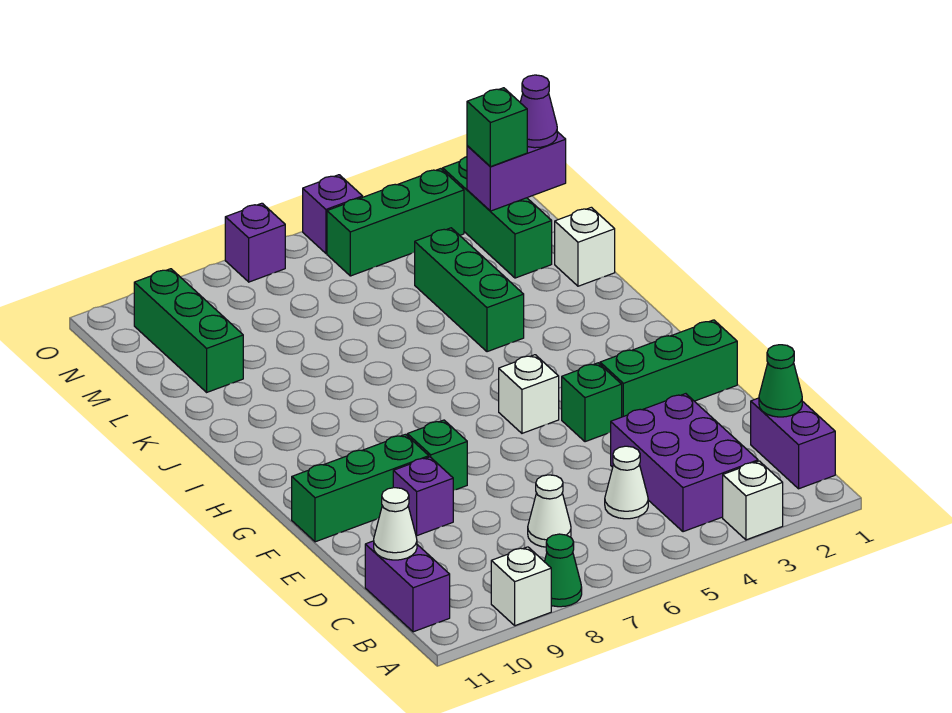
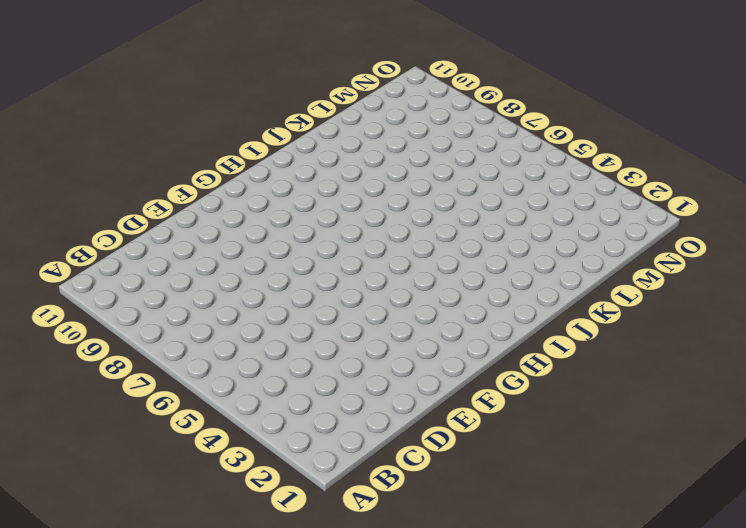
none -> white brick A3 level 1
none -> green cone A8 level 1
none -> white brick A9 level 1

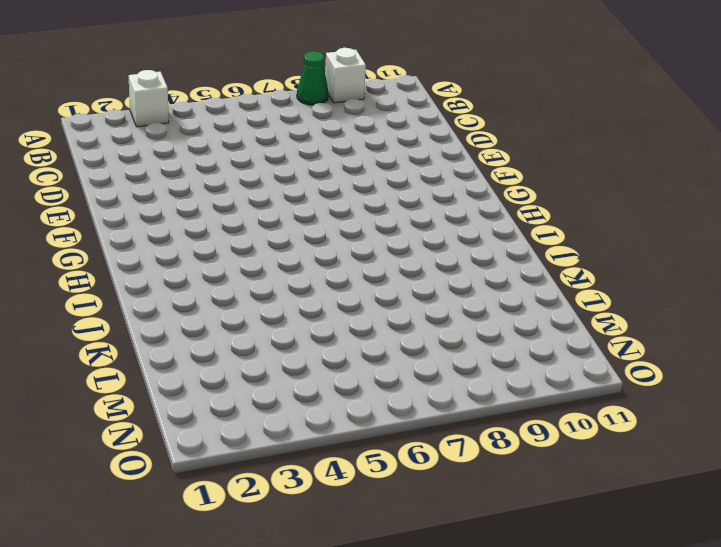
none -> purple brick B1:C1 level 1
none -> purple brick B3:D4 level 1
none -> purple brick B11:C11 level 1

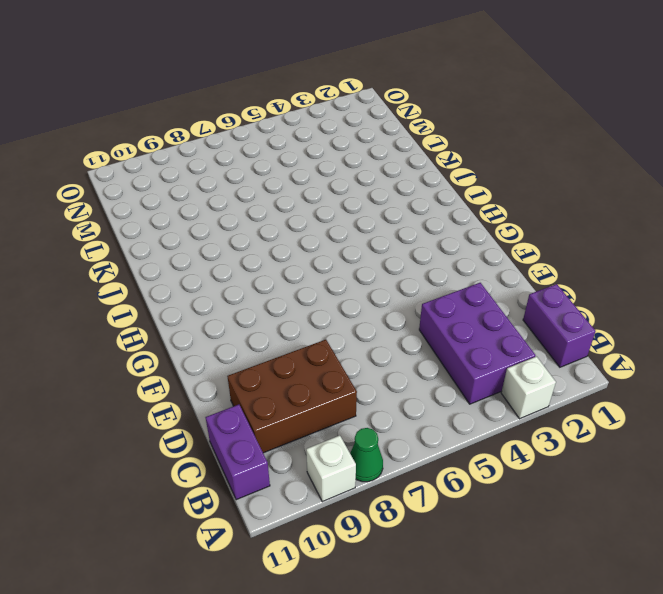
brown brick C8:D10 level 1 -> none
none -> white cone C5 level 1
none -> white cone C7 level 1
none -> purple brick E9 level 1

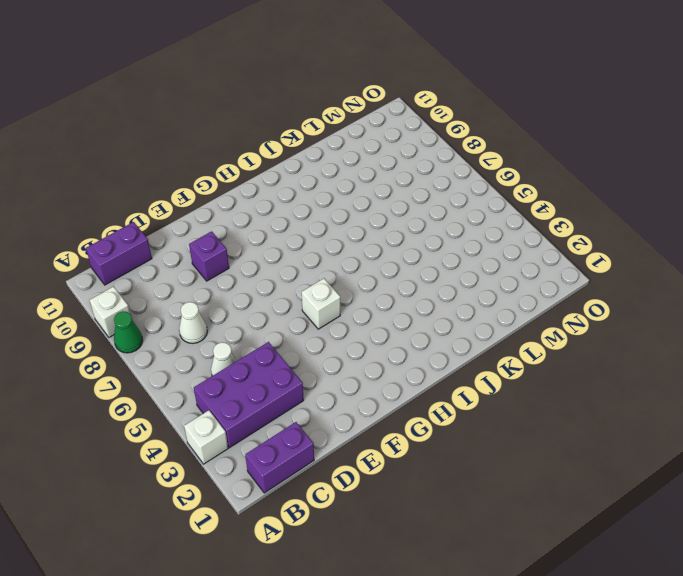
none -> green brick F1:F3 level 1
none -> green brick F4 level 1
none -> green brick F8 level 1

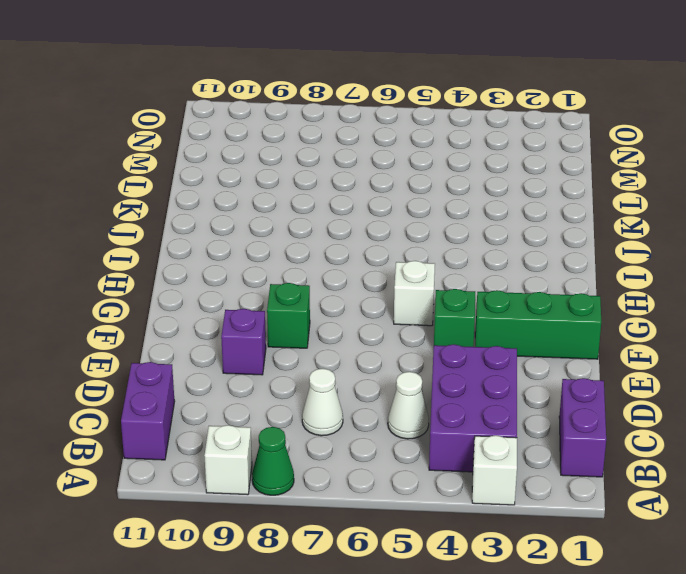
none -> green brick F9:F11 level 1
none -> green brick J4:L4 level 1
none -> white brick K1 level 1

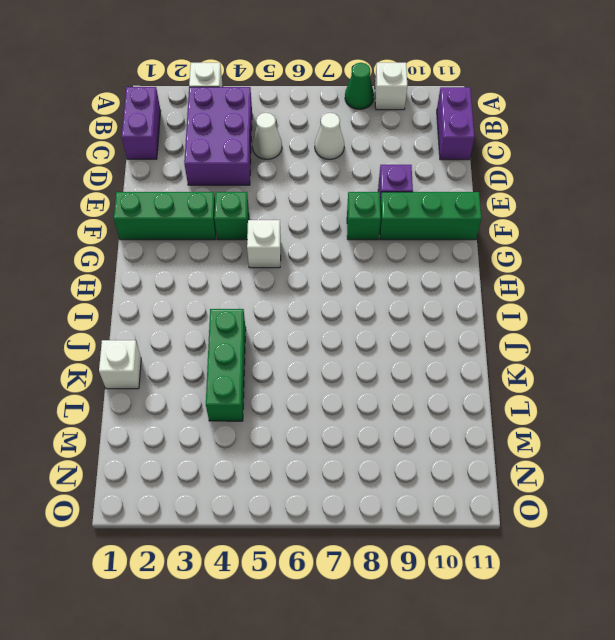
none -> green brick L2:N2 level 1
none -> green brick L10:N10 level 1
none -> green brick N3:N5 level 1

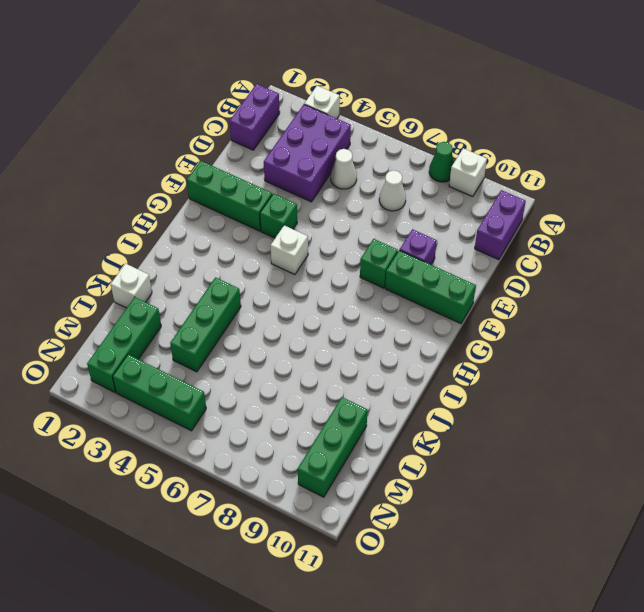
none -> purple brick O5 level 1
none -> purple brick O7 level 1
none -> green cone C1 level 2

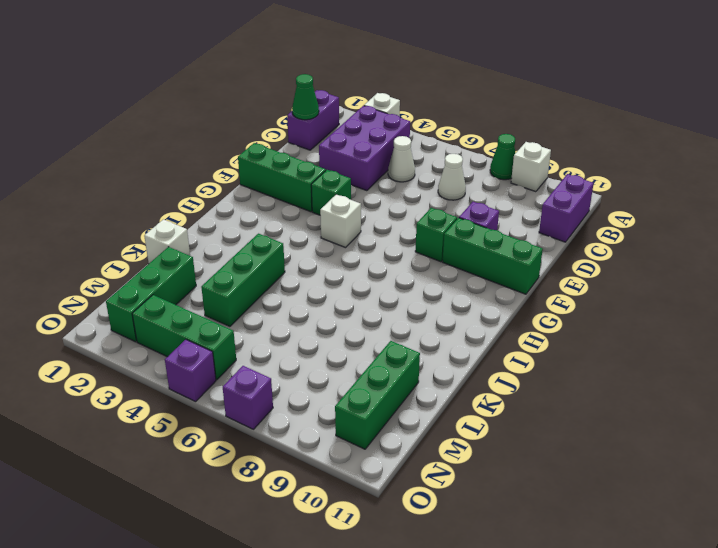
none -> white cone C11 level 2
none -> purple brick M1:M2 level 2
none -> purple cone M1 level 3

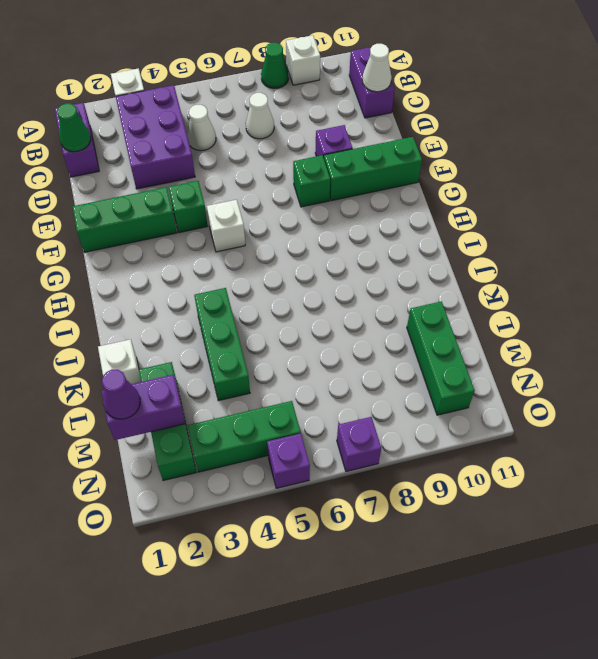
none -> green brick M2 level 3

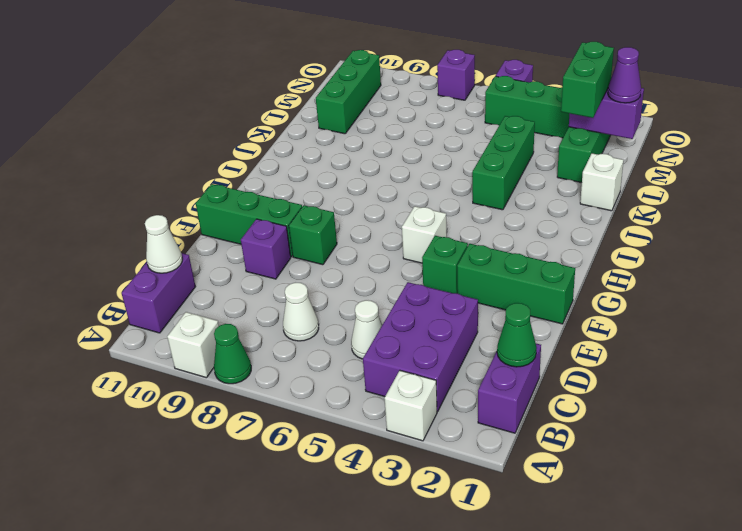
green brick L2:M2 level 3 -> green brick M2 level 3

